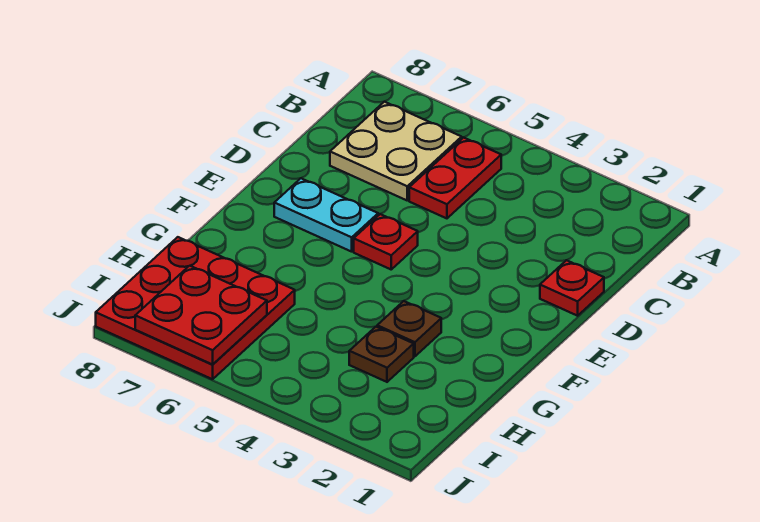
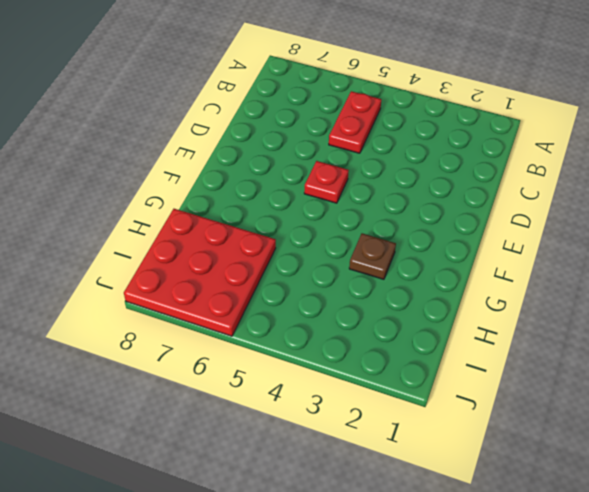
none -> tan plate B6:C7 level 1
none -> red plate D1 level 1

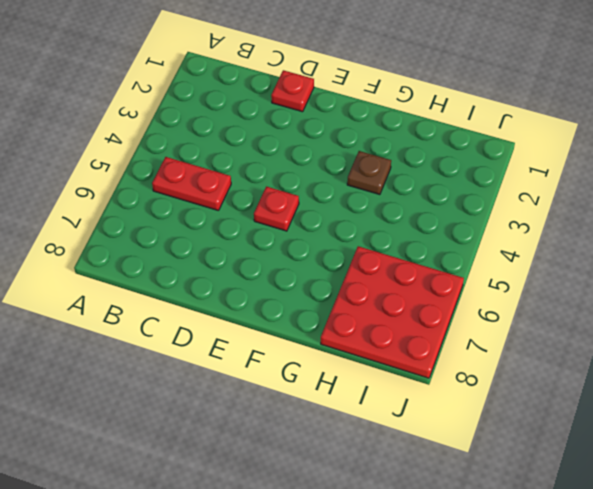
none -> tan plate B6:C7 level 1
none -> cyan plate E6:E7 level 1

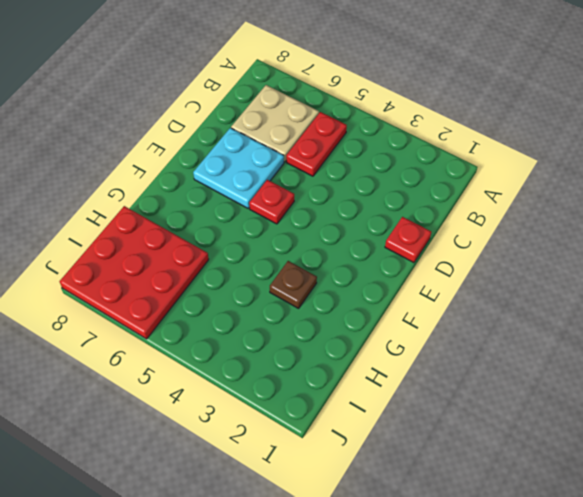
cyan plate D6:E7 level 1 -> cyan plate E6:E7 level 1
none -> brown plate H3 level 1
none -> red plate I6:J7 level 2

